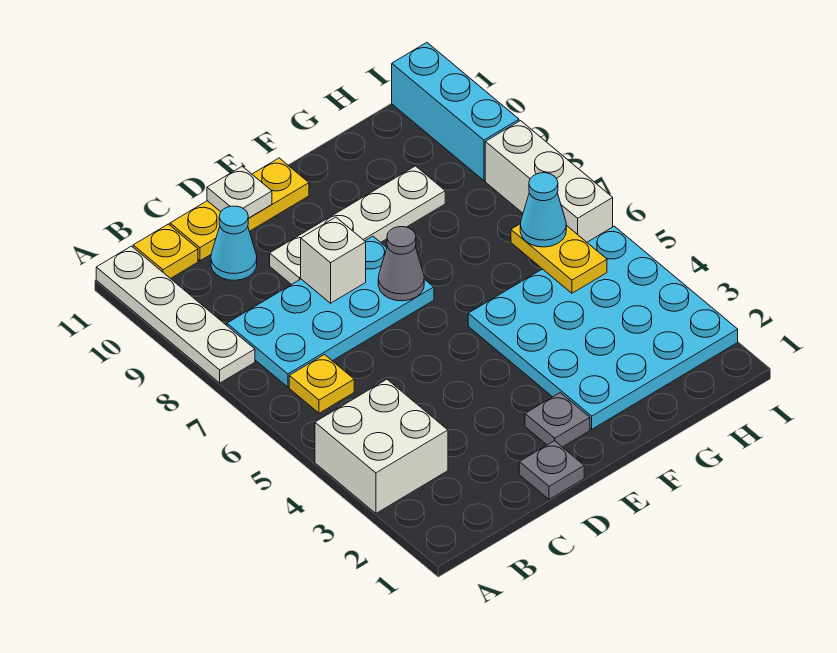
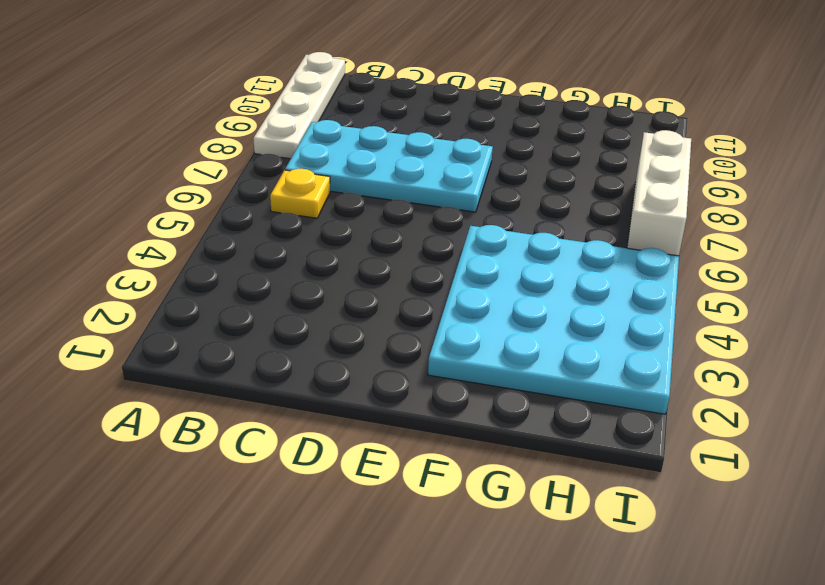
none -> white brick A3:B4 level 1
none -> yellow plate B11 level 1
none -> cyan cone C10 level 1

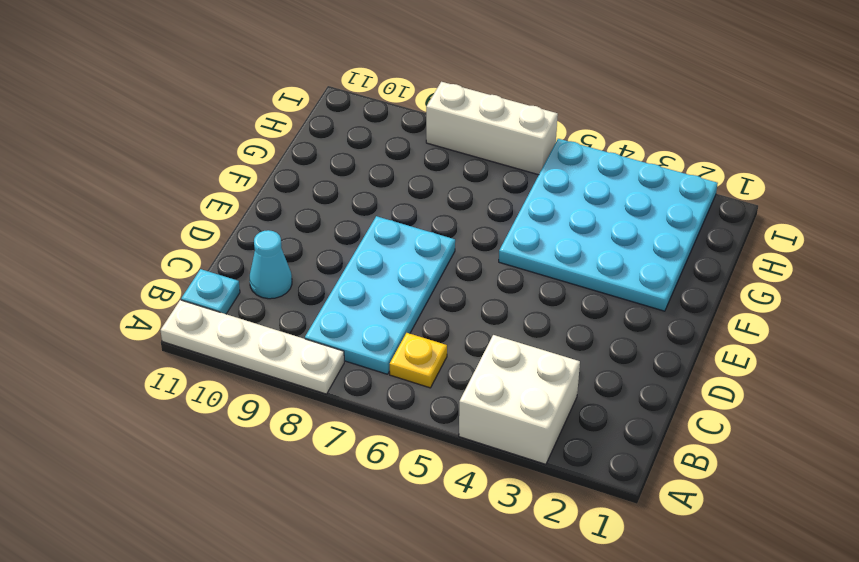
cyan plate B11 level 1 -> yellow plate B11 level 1
none -> yellow plate C11:E11 level 1
none -> grey plate D1 level 1
none -> white plate D9:G9 level 1

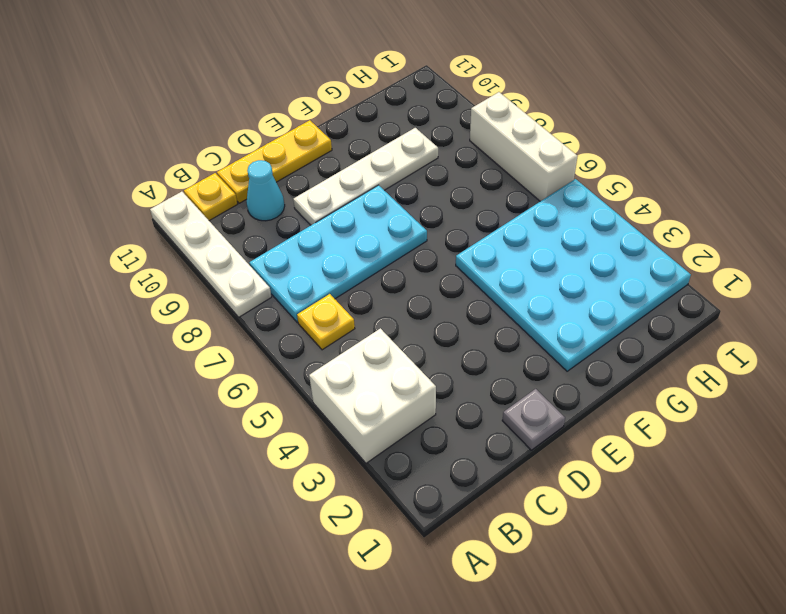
none -> grey plate E2 level 1
none -> cyan brick I9:I11 level 1
none -> white brick D8 level 2

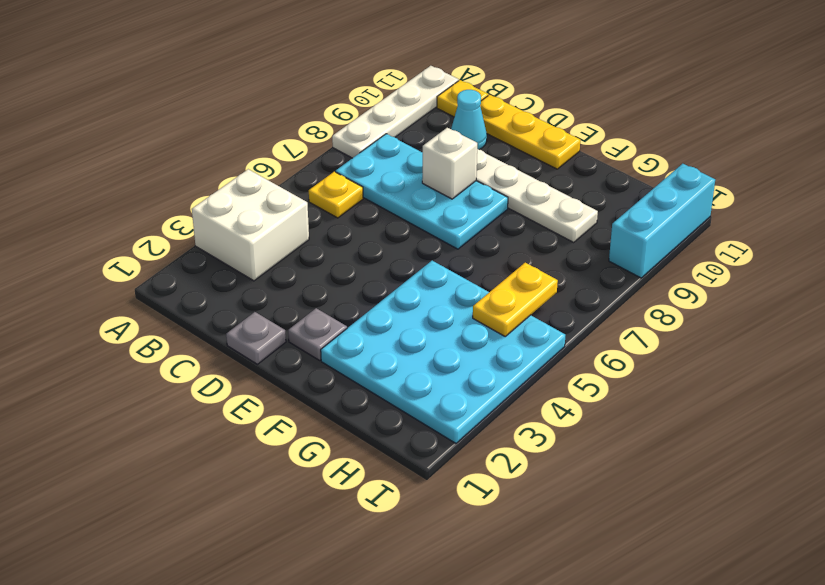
none -> white brick I6:I8 level 1
none -> white plate D11 level 2
none -> grey cone E7 level 2

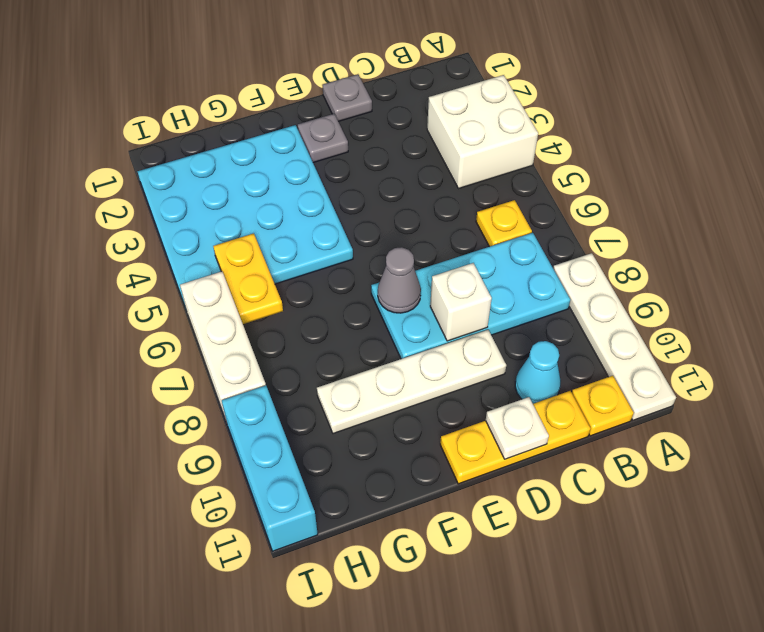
none -> cyan cone H6 level 3

